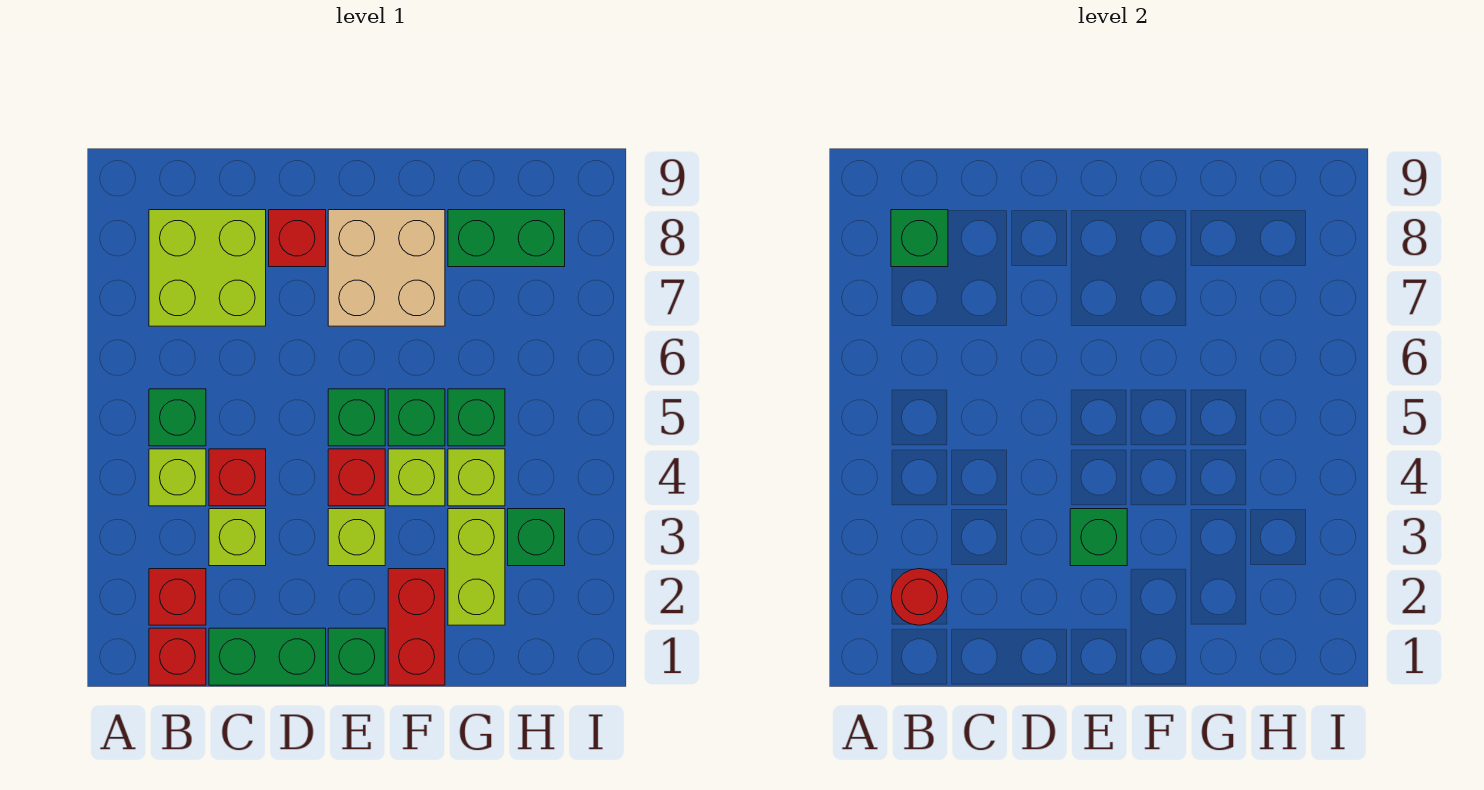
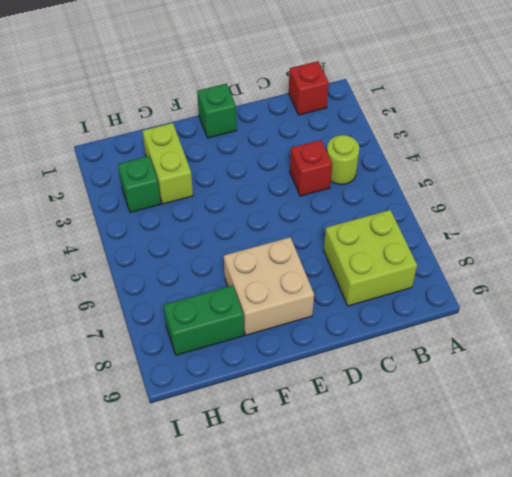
lime round brick B4 level 1 -> lime brick B4 level 1
none -> red brick B2 level 1
none -> green brick B5 level 1
none -> green brick C1:D1 level 1

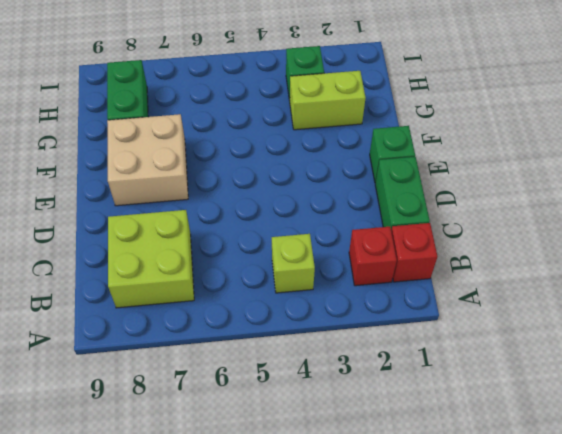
none -> green brick B5 level 1
none -> lime brick C3 level 1
none -> red brick C4 level 1

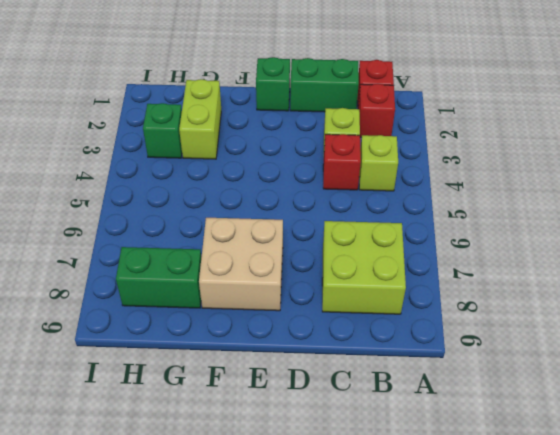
none -> green brick B5 level 1
none -> red brick D8 level 1
none -> lime brick E3 level 1

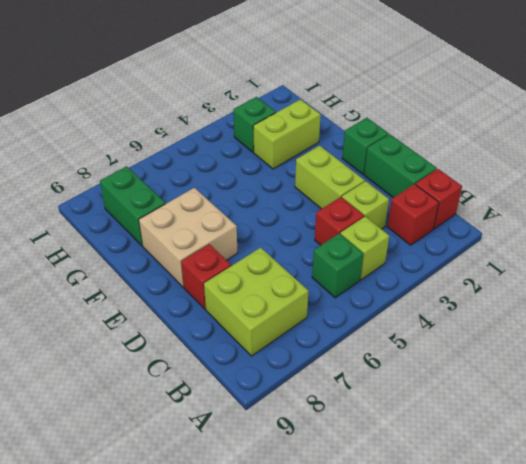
lime brick D3:E3 level 1 -> lime brick E3 level 1
none -> red brick E4 level 1
none -> green brick E5 level 1
none -> red brick F1:F2 level 1

